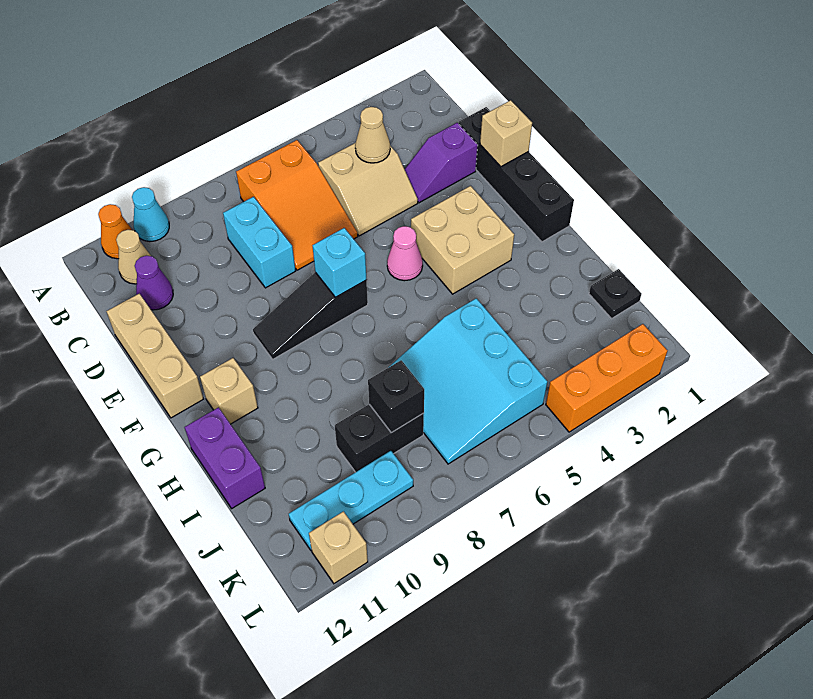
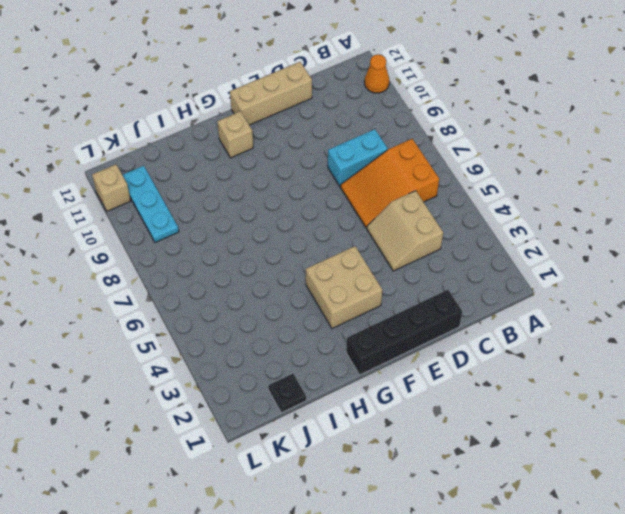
none -> cyan cone A10 level 1
none -> tan cone B11 level 1
none -> purple cone C11 level 1

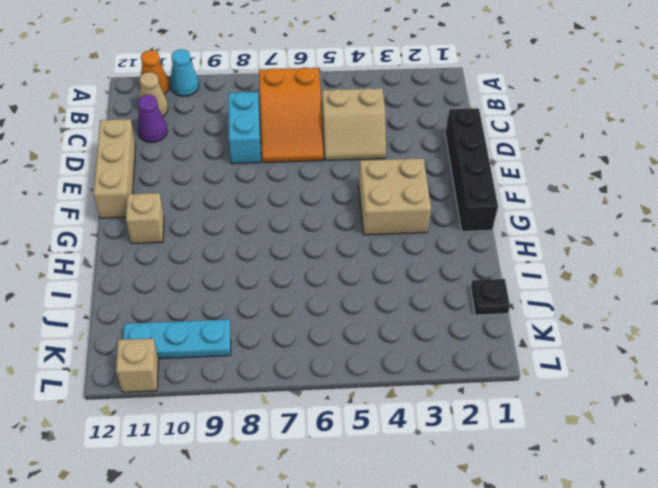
none -> purple slope D2:D3 level 1 top 2
none -> pink cone F5 level 1
none -> black slope F7:F9 level 1 top 7

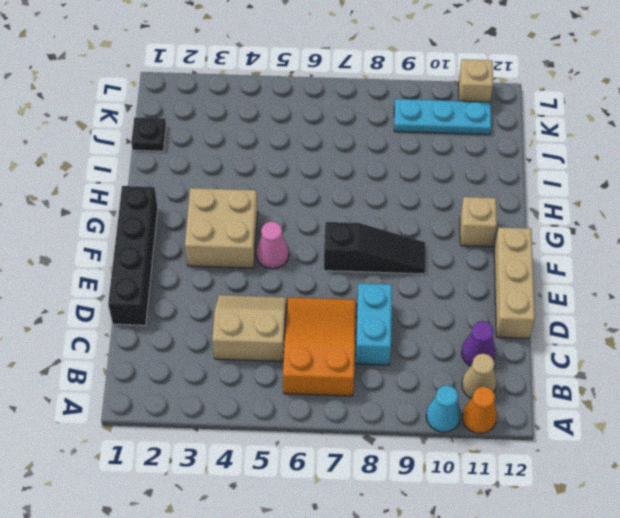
none -> purple slope D2:D3 level 1 top 2
none -> purple brick H12:I12 level 1
none -> cyan slope I5:K7 level 1 top 5

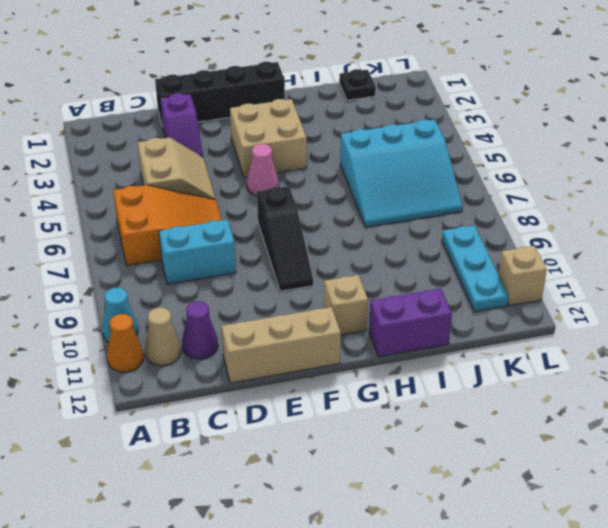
none -> black brick J8:J9 level 1
none -> orange brick L2:L4 level 1
none -> tan cone C4 level 2

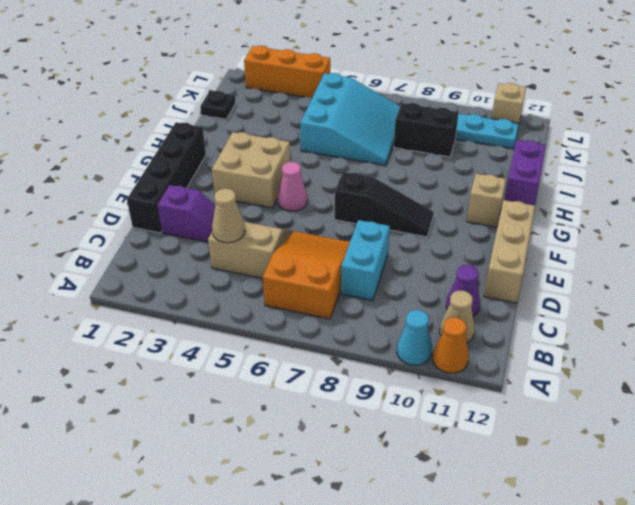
none -> tan brick E1 level 2
none -> cyan brick F7 level 2
none -> black brick J8 level 2

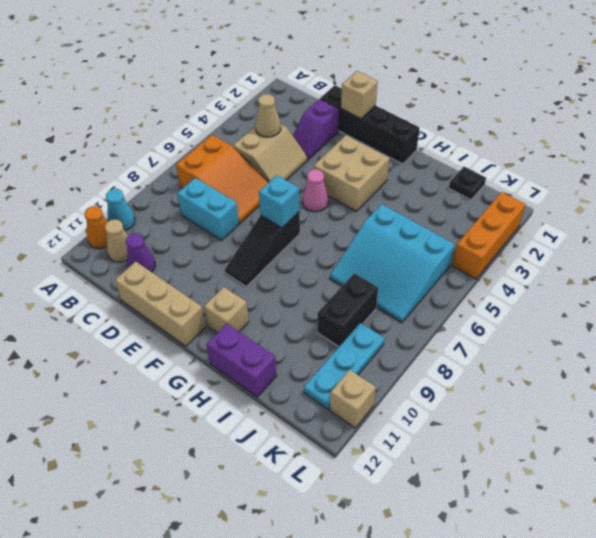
none -> black brick J8 level 2

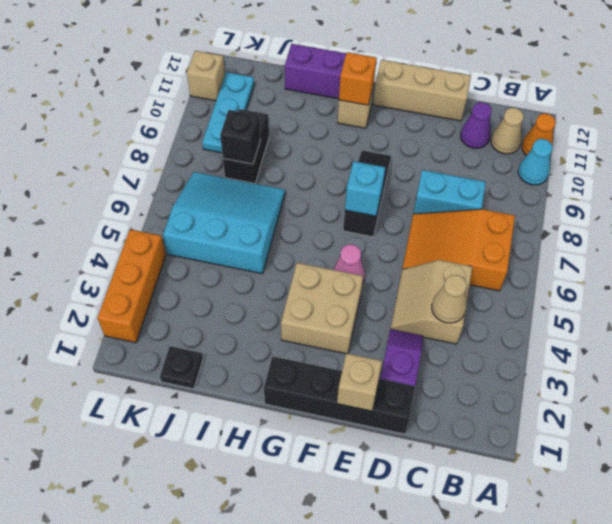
orange brick G11 level 2 -> none

